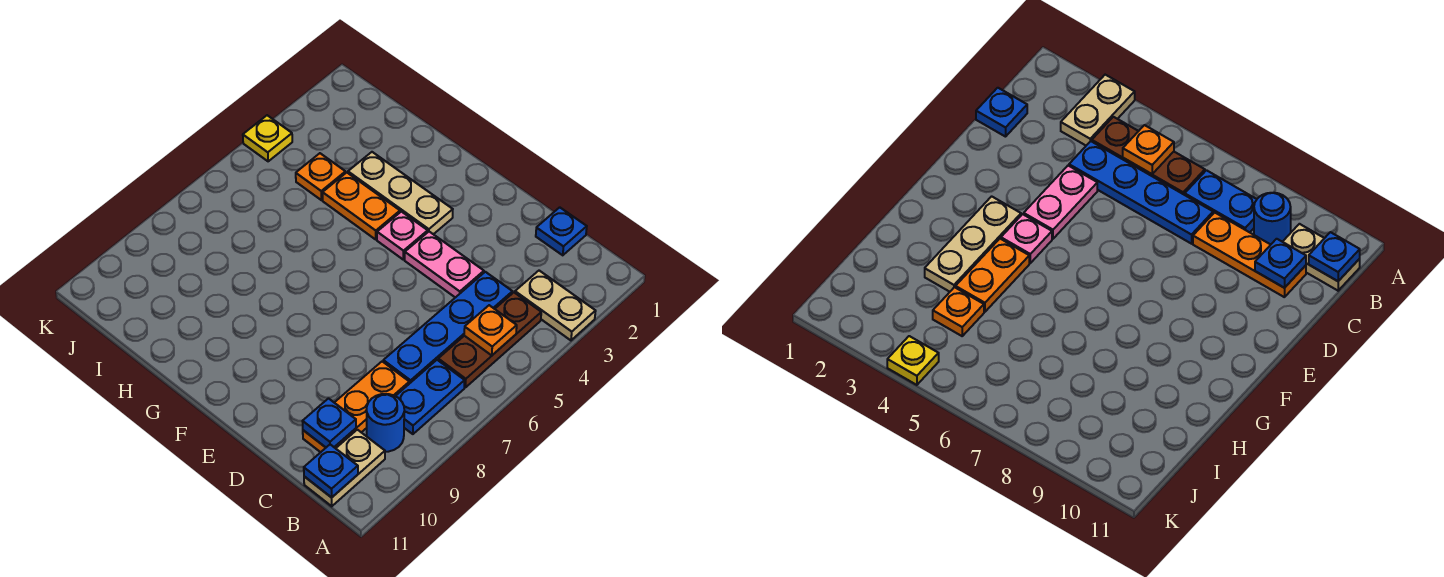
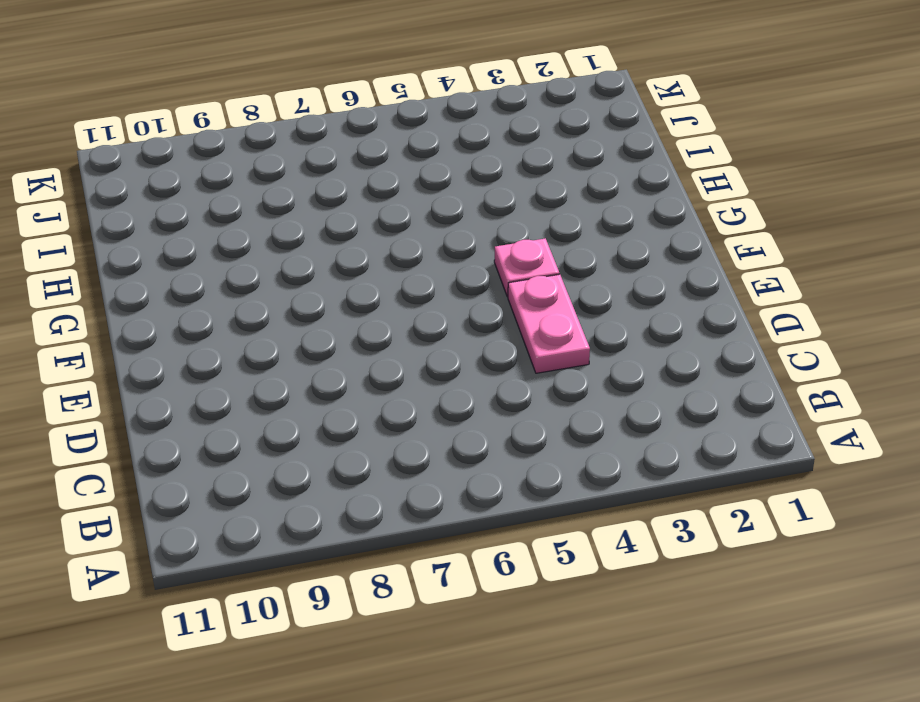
none -> tan plate A3:B3 level 1
none -> brown plate B4:B6 level 1
none -> blue plate B7:B8 level 1

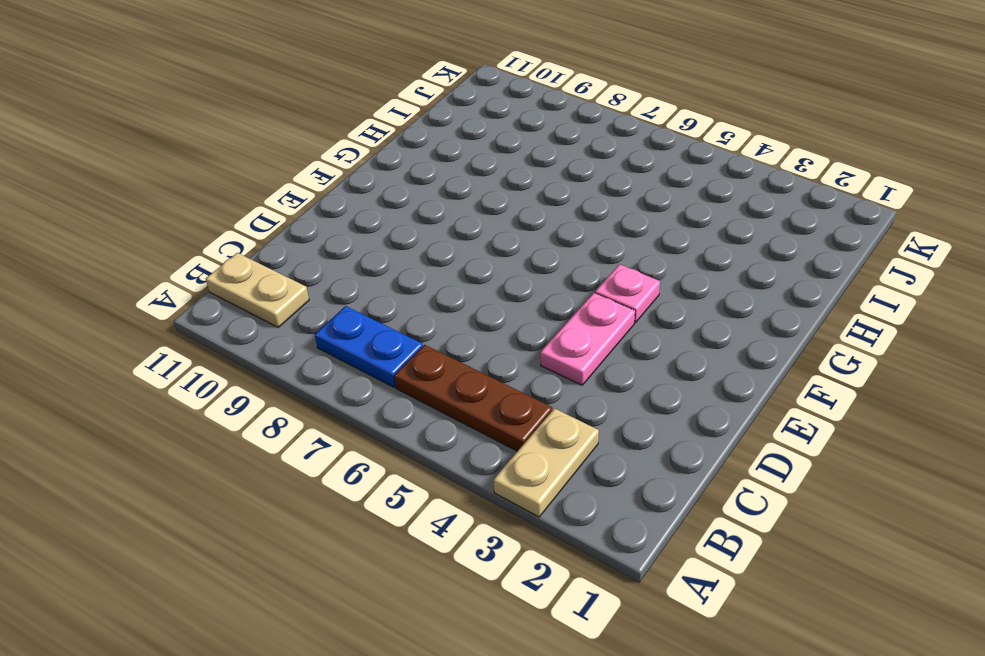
none -> blue round brick B9 level 1
none -> blue plate C1 level 1
none -> blue plate C4:C7 level 1

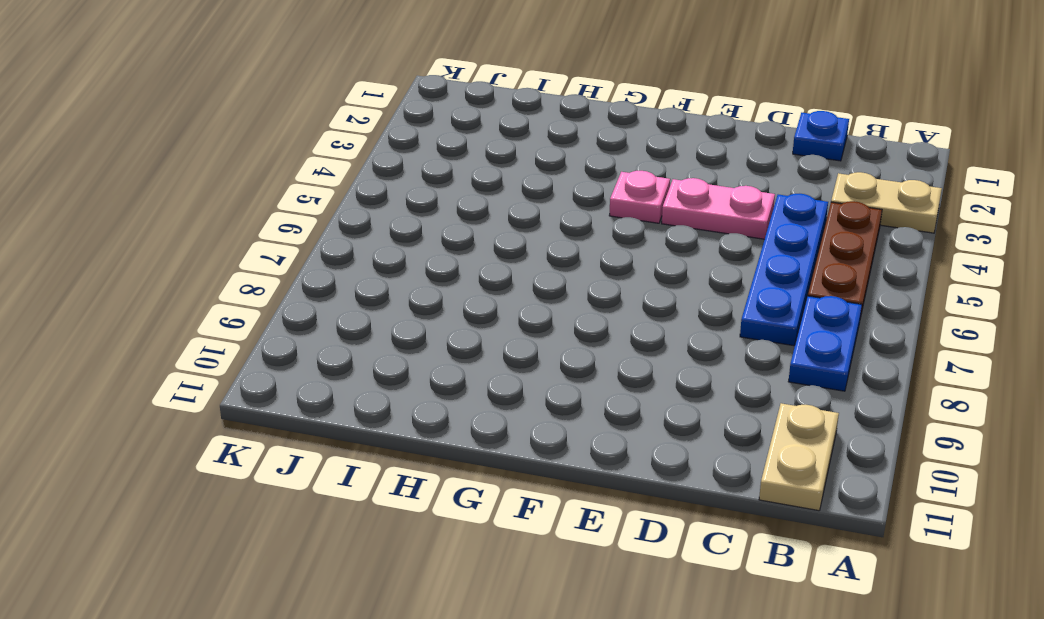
none -> blue round brick B9 level 1
none -> orange plate C8:C10 level 1
none -> tan plate F3:H3 level 1

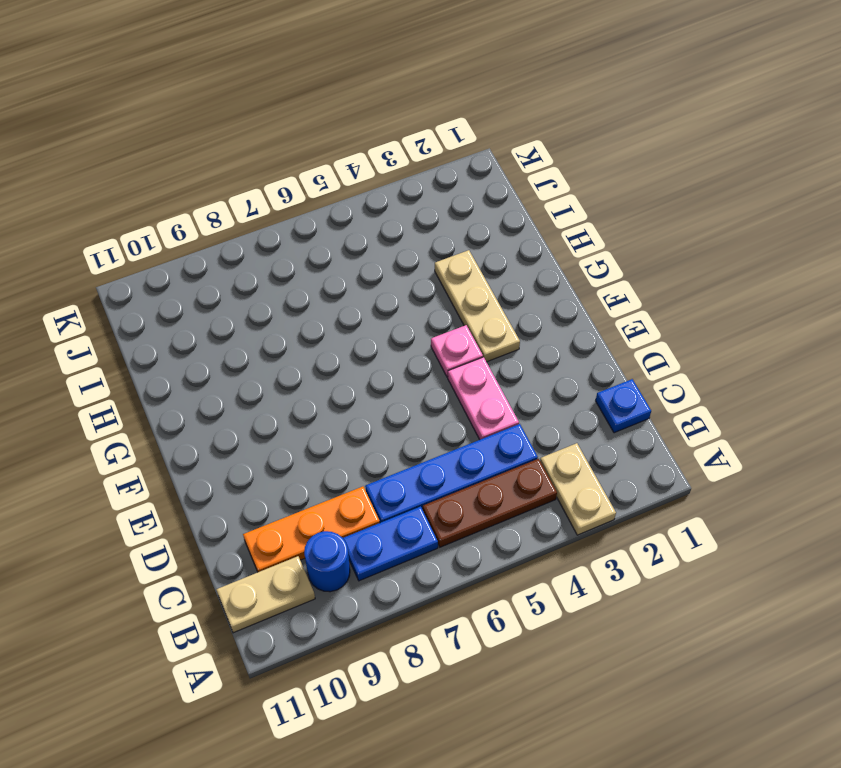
none -> orange plate G4:H4 level 1
none -> orange plate I4 level 1
none -> yellow plate K4 level 1

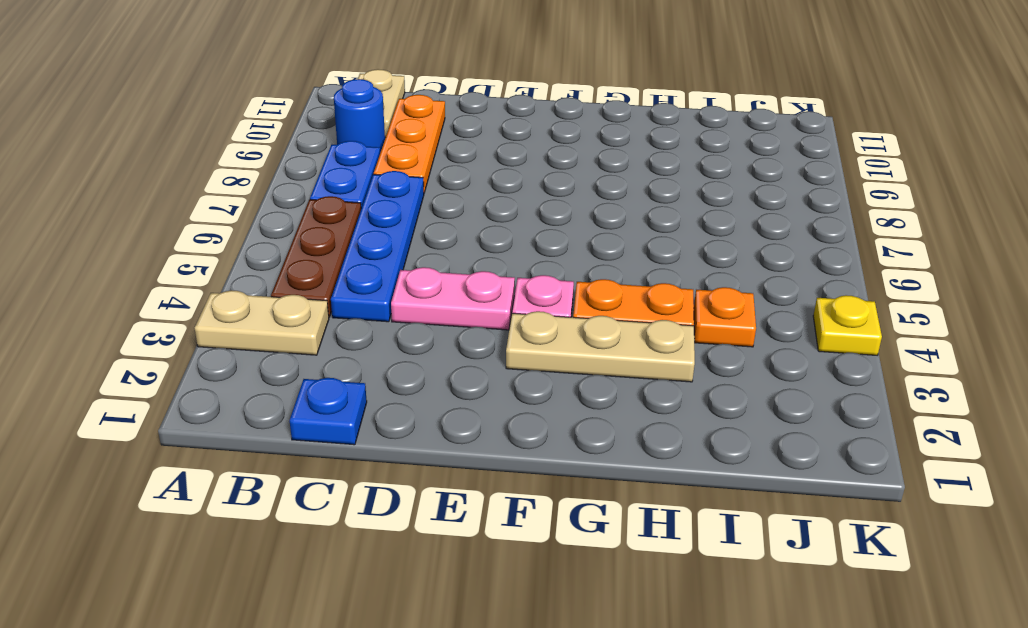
none -> orange plate B5 level 2
none -> blue plate B11 level 2
none -> blue plate C10 level 2

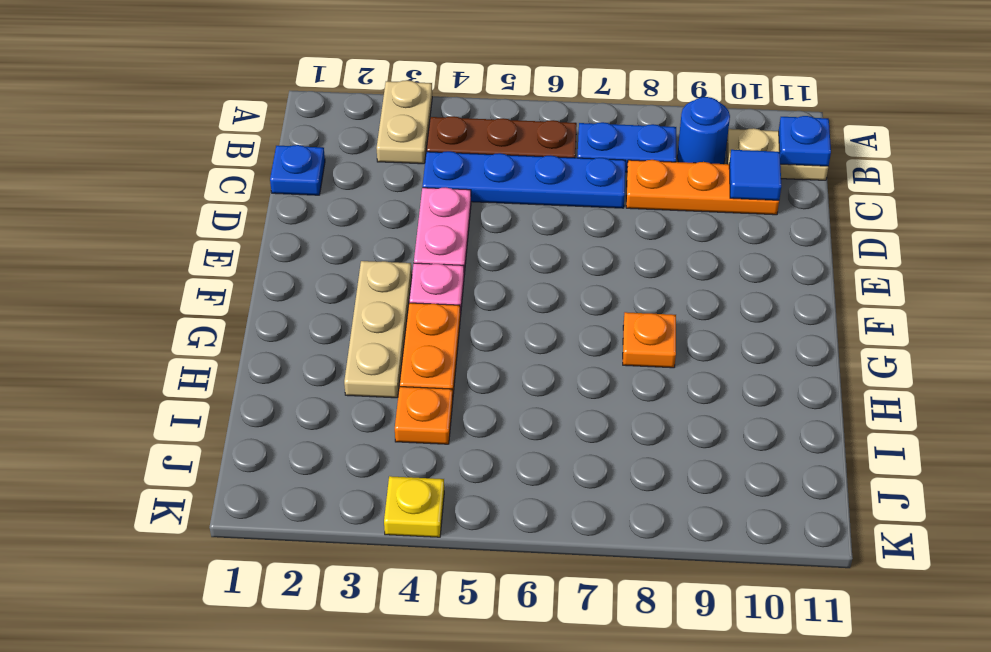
blue tile C10 level 2 -> blue plate C10 level 2
orange plate G8 level 1 -> orange plate B5 level 2

